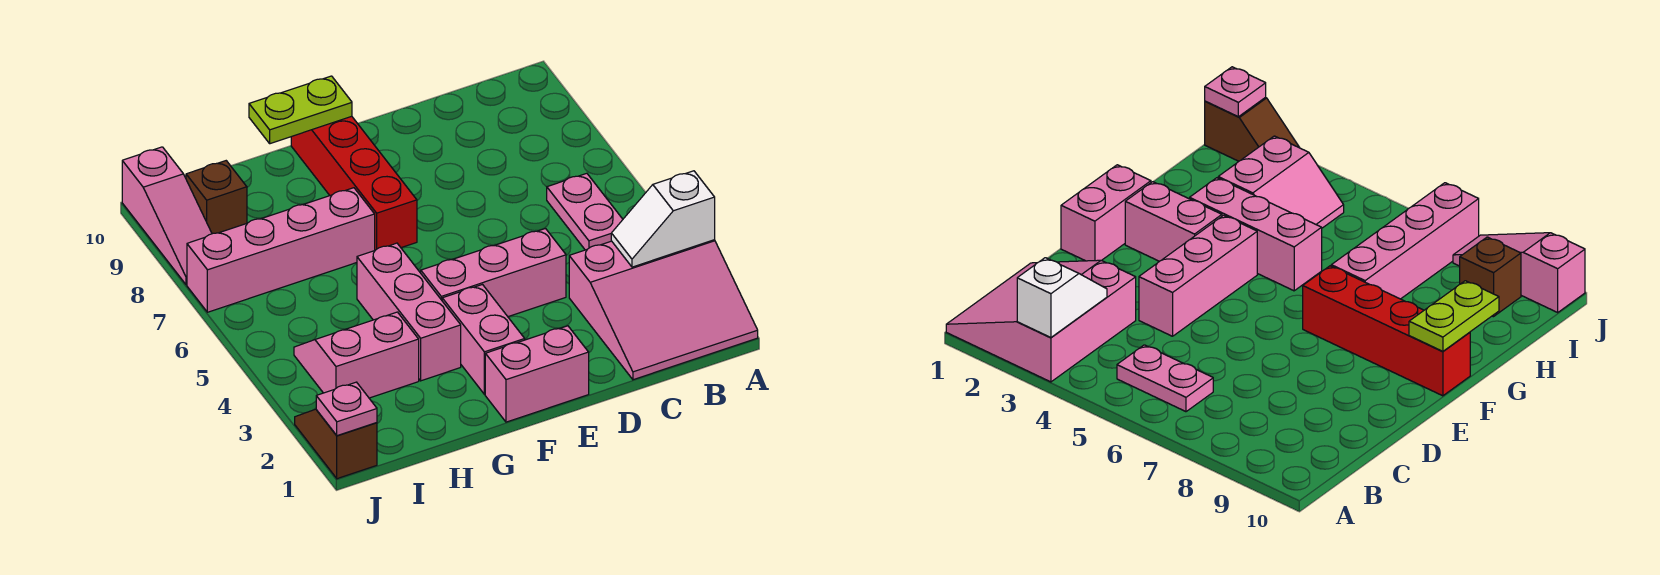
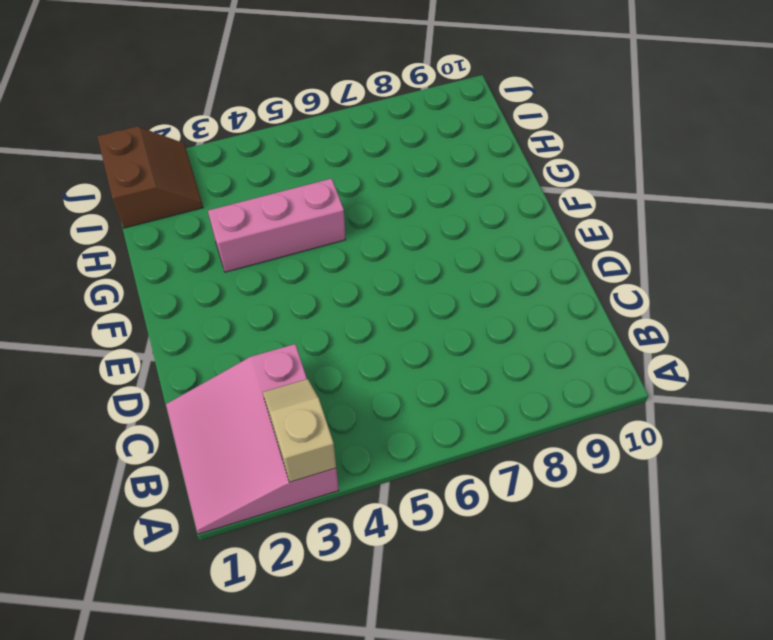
tan slope A3:B3 level 2 top A -> white slope A3:B3 level 2 top A
brown slope I1:J2 level 1 top 1 -> brown slope J1:J2 level 1 top 1
none -> pink plate B5:B6 level 1
none -> pink brick D4:F4 level 1
none -> pink brick E1:F1 level 1

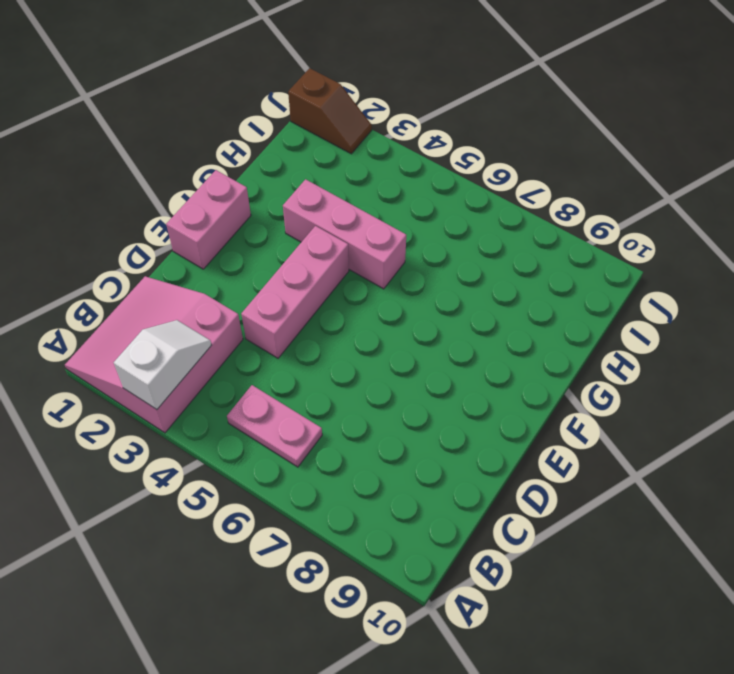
none -> pink brick F2:F3 level 1
none -> red brick F7:F10 level 1
none -> pink brick G7:J7 level 1

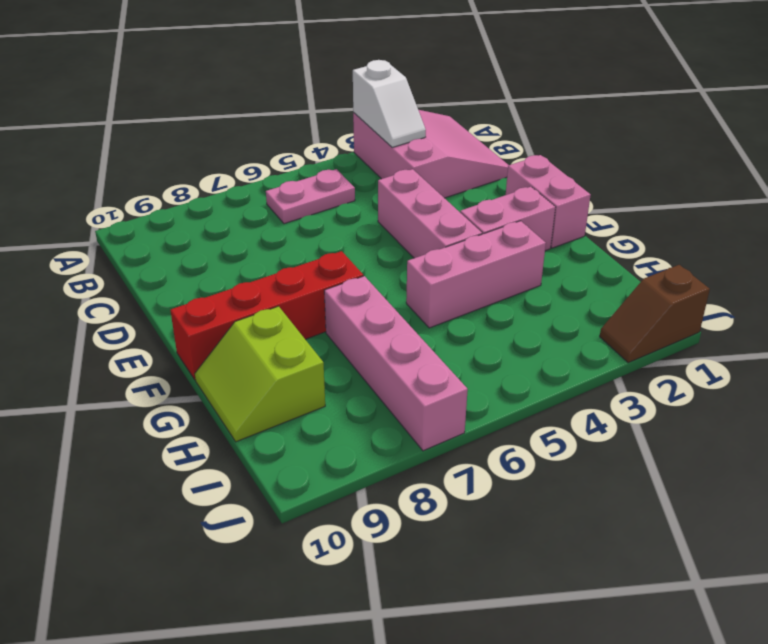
lime slope G9:H10 level 1 top 9 -> none
none -> pink slope H3:I4 level 1 top 3
none -> brown brick I9 level 1
none -> pink slope J8:J10 level 1 top 10

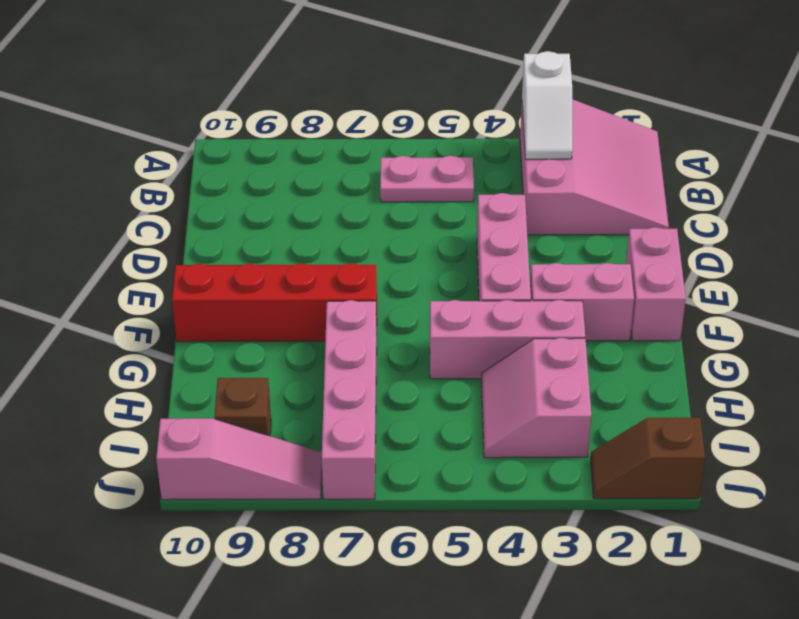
none -> lime plate F10:G10 level 2
none -> pink plate J1 level 2

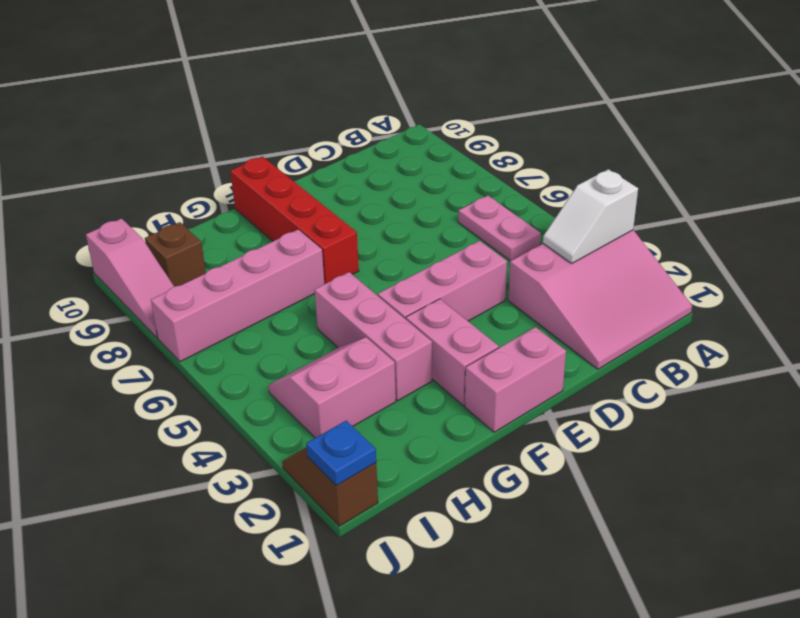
blue plate J1 level 2 -> pink plate J1 level 2
none -> lime plate F10:G10 level 2

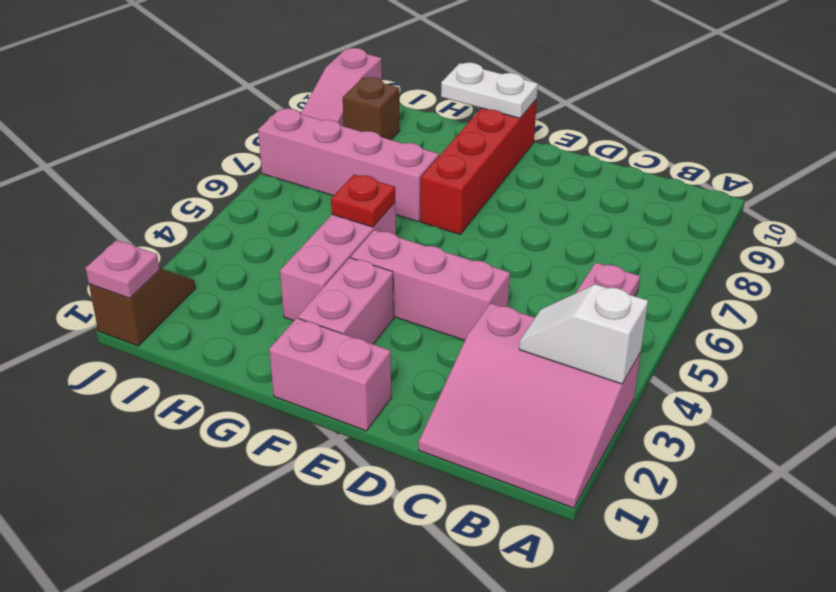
white plate F10:G10 level 2 -> lime plate F10:G10 level 2
red plate G5 level 2 -> none
none -> pink slope H3:I4 level 1 top 3

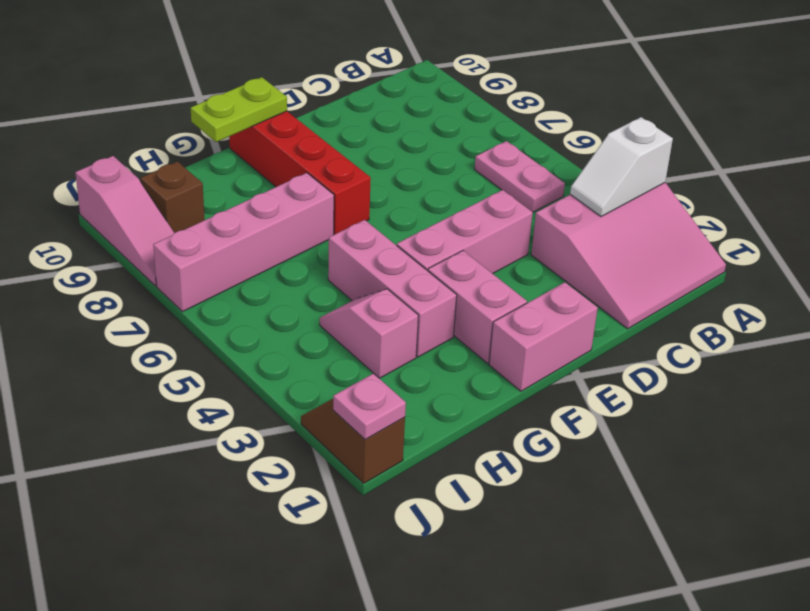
pink slope H3:H4 level 1 top 3 -> pink slope H3:I4 level 1 top 3

